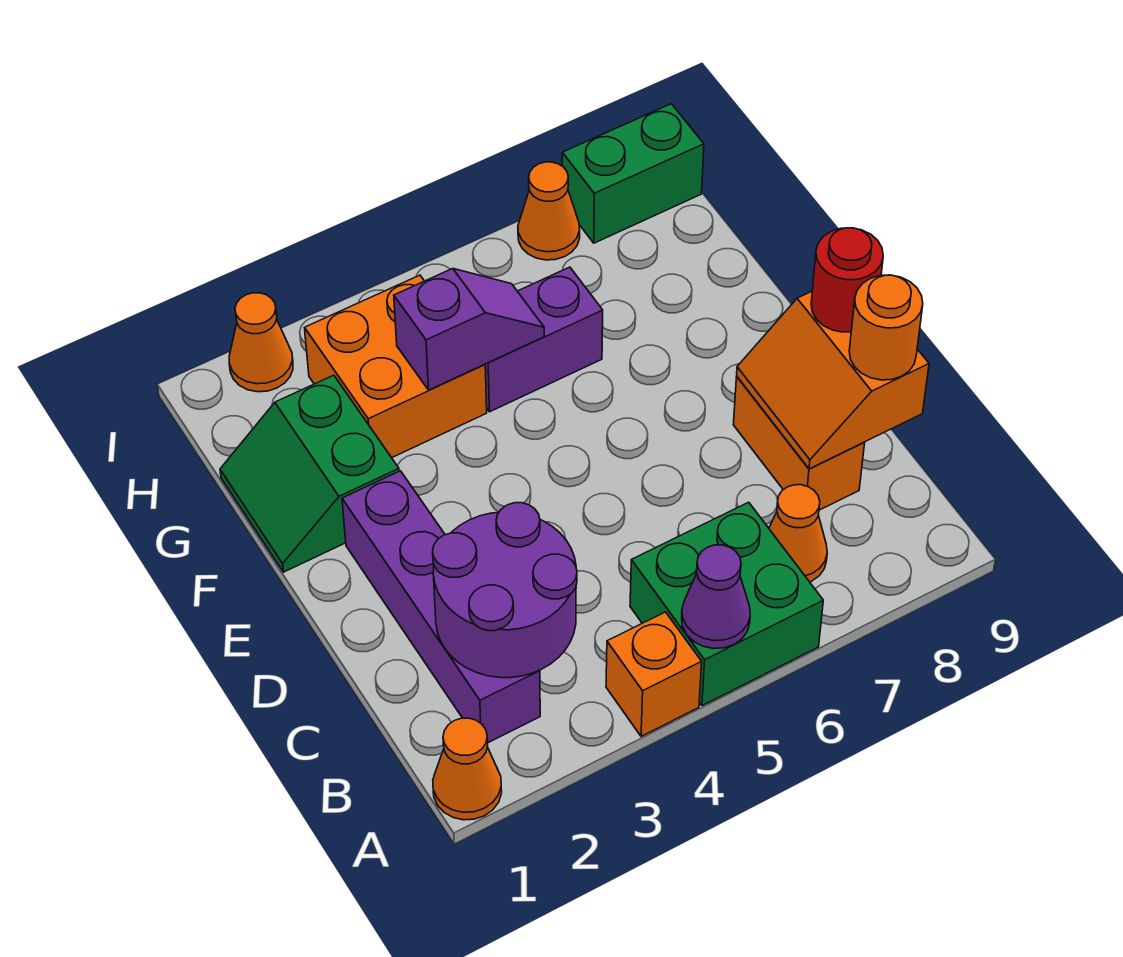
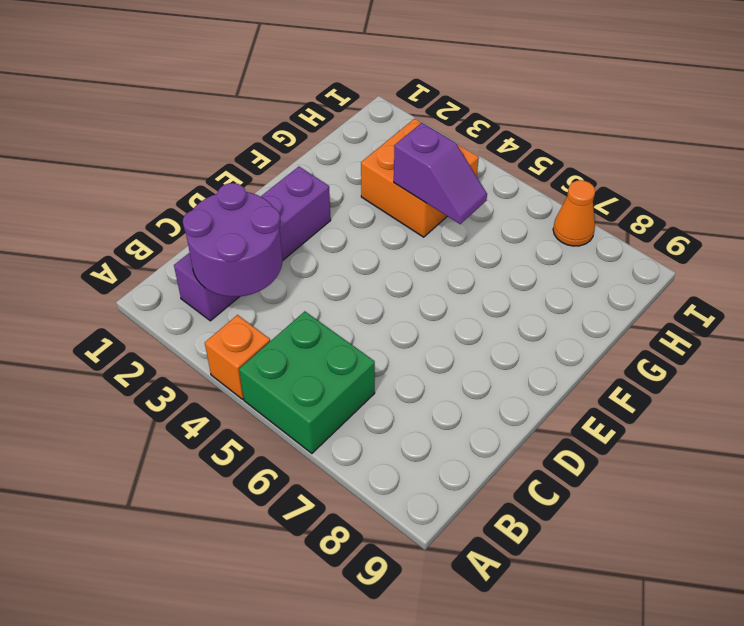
none -> orange cone A1 level 1
none -> orange cone B7 level 1
none -> orange brick C8:D8 level 1

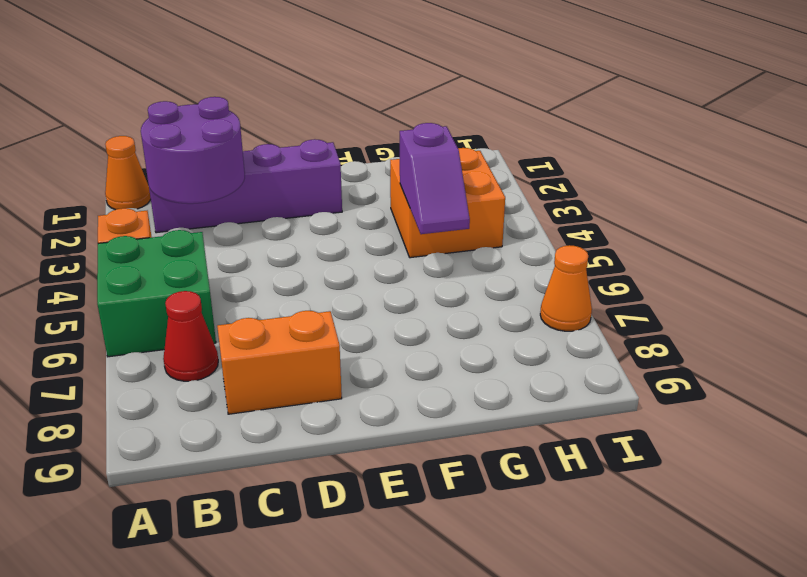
red cone B7 level 1 -> orange cone B7 level 1
none -> green slope F1:G2 level 1 top 2
none -> purple brick G5:G6 level 1
none -> orange cone I2 level 1

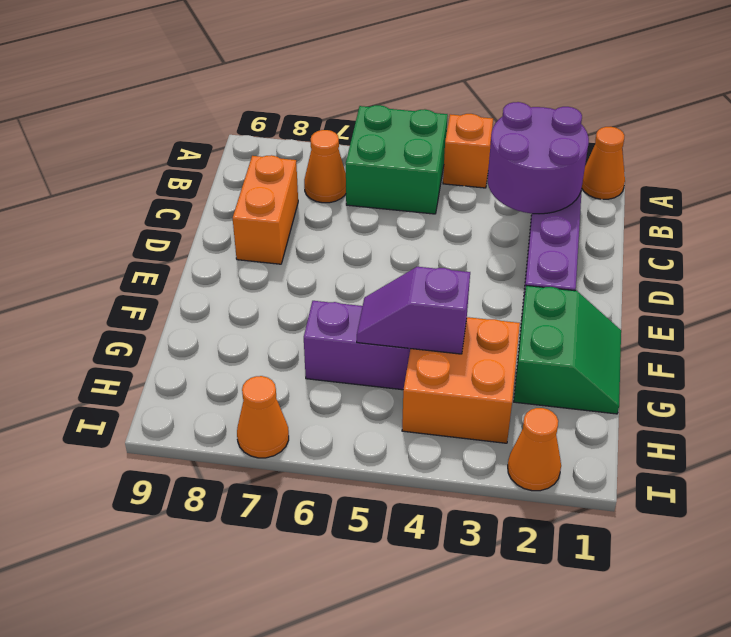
none -> green brick I8:I9 level 1
none -> purple cone A5 level 2
none -> orange slope C8:D9 level 2 top 9

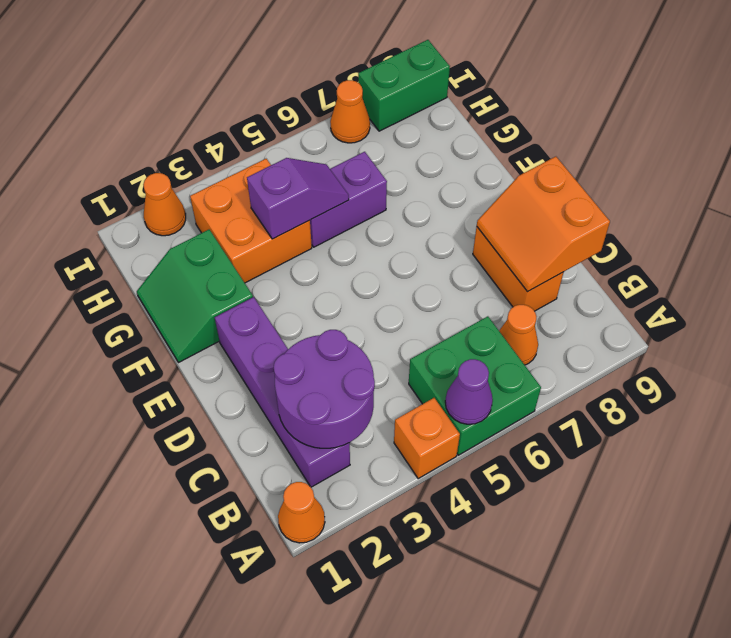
none -> orange round brick C9 level 3
none -> red round brick D9 level 3

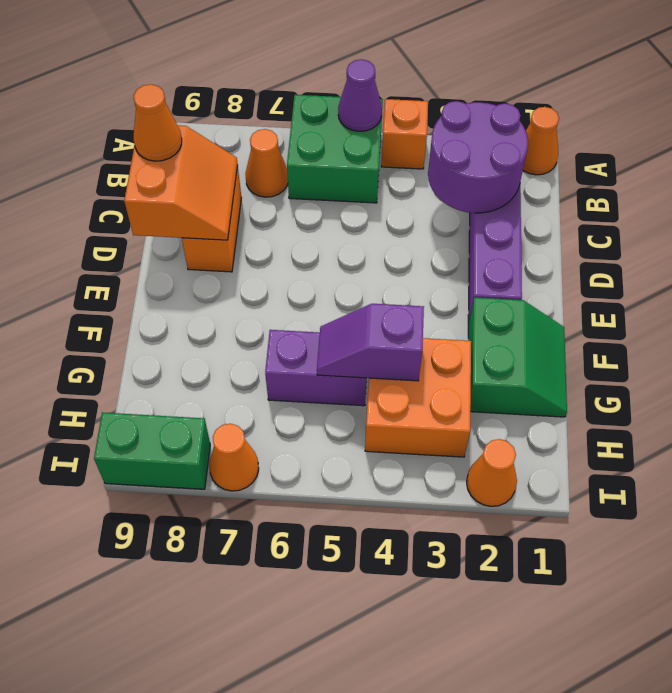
orange cone C9 level 3 -> orange round brick C9 level 3
none -> red round brick D9 level 3

